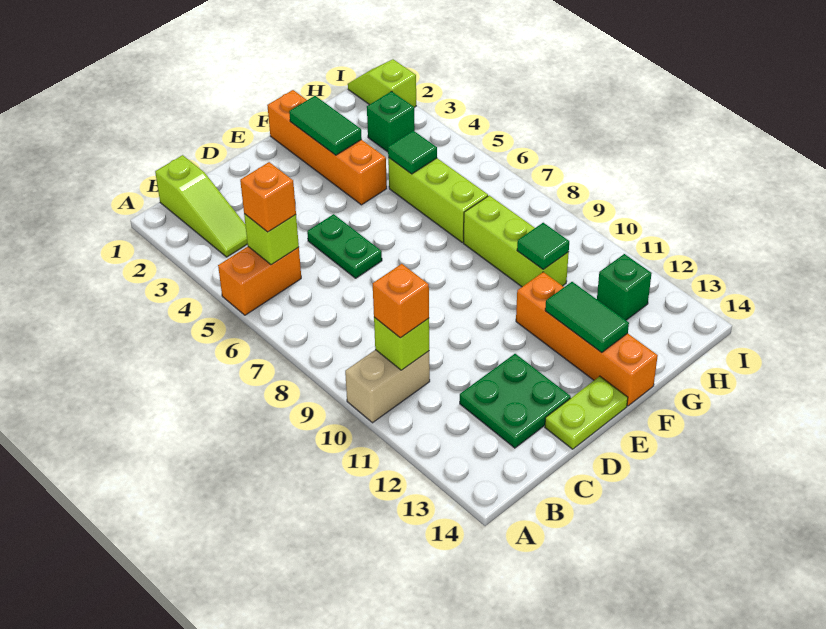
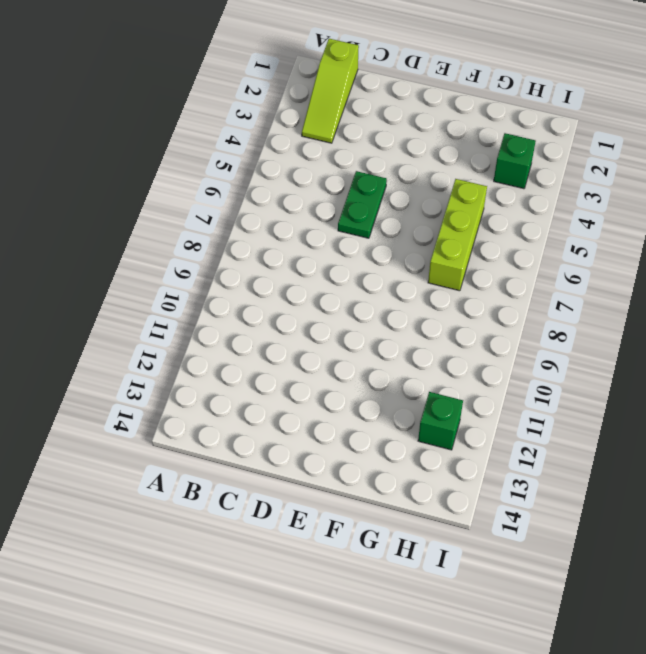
none -> orange brick A5:B5 level 1
none -> tan brick A10:B10 level 1
none -> green plate C12:D13 level 1

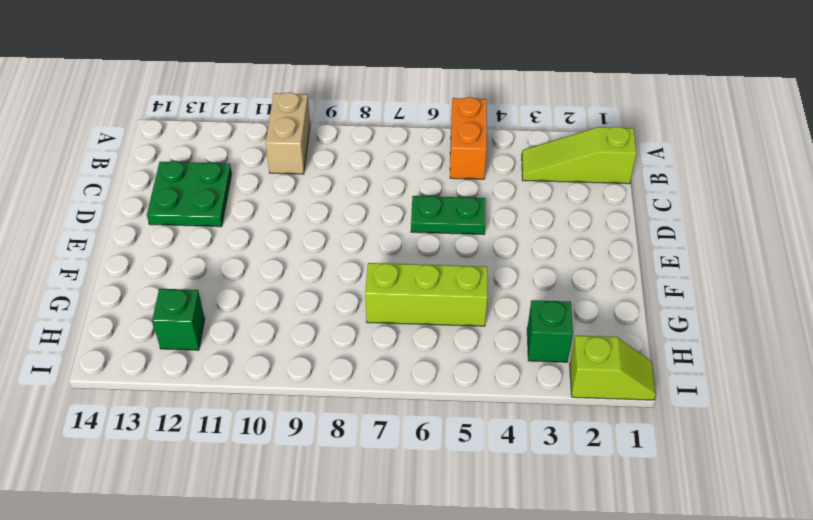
none -> lime plate D14:E14 level 1
none -> orange brick F1:F4 level 1
none -> orange brick F11:F14 level 1

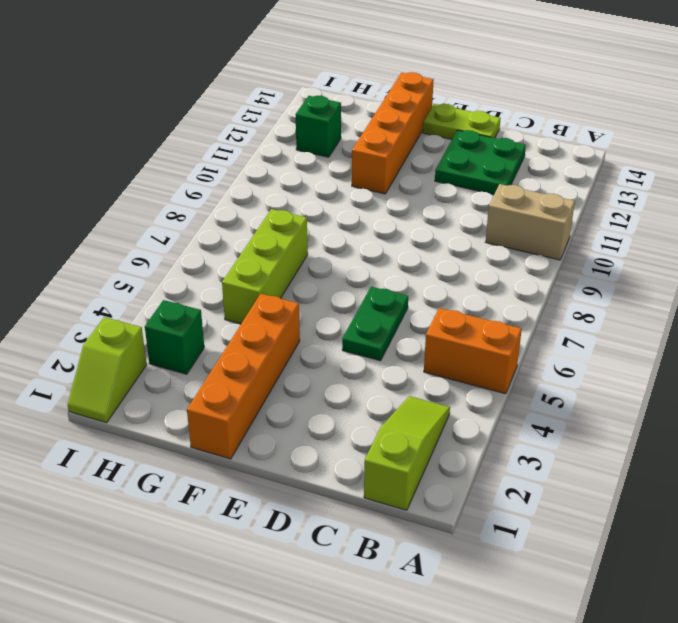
none -> lime brick G8:G10 level 1
none -> lime brick B5 level 2
none -> lime brick B10 level 2

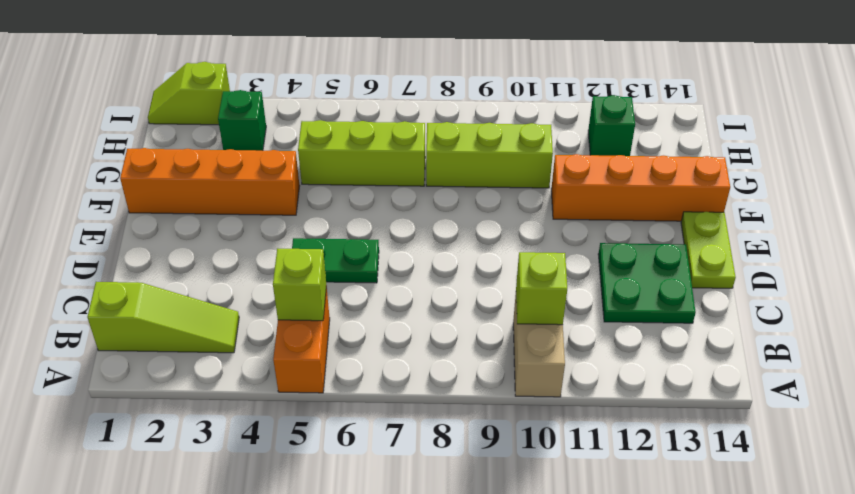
none -> green tile F2:F3 level 2
none -> green tile F12:F13 level 2
none -> green tile G5 level 2

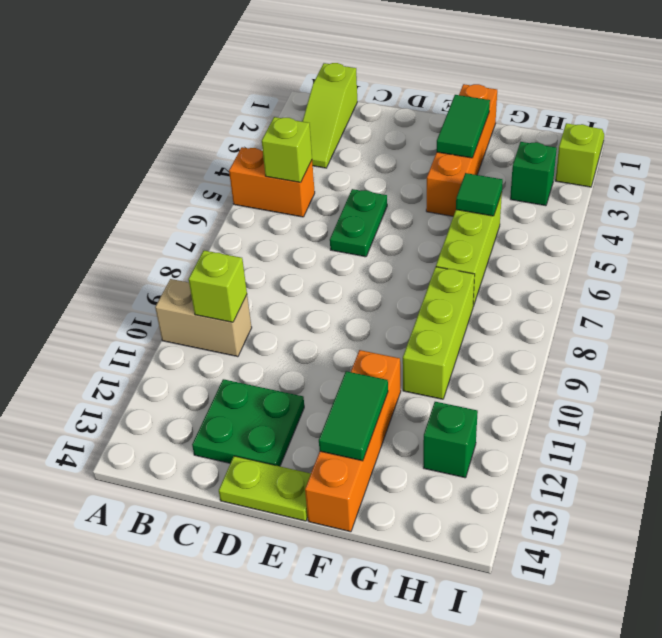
none -> green tile G10 level 2
none -> orange brick B5 level 3
none -> orange brick B10 level 3

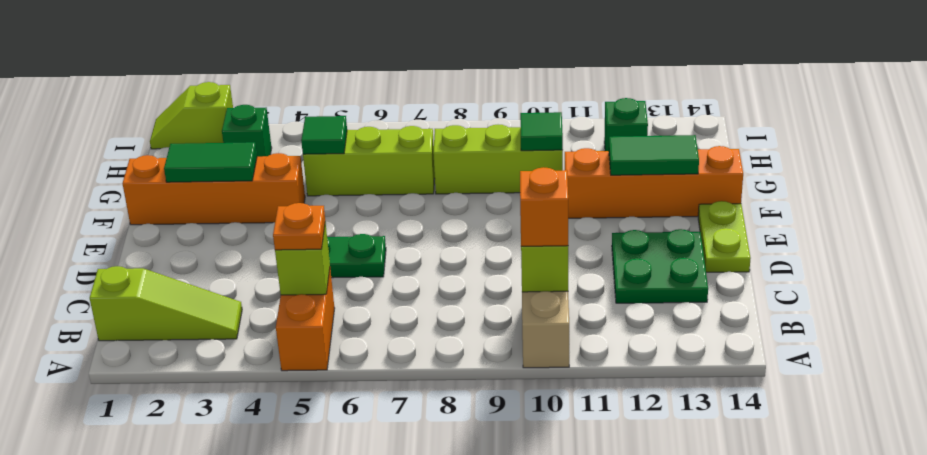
orange plate B5 level 3 -> orange brick B5 level 3

